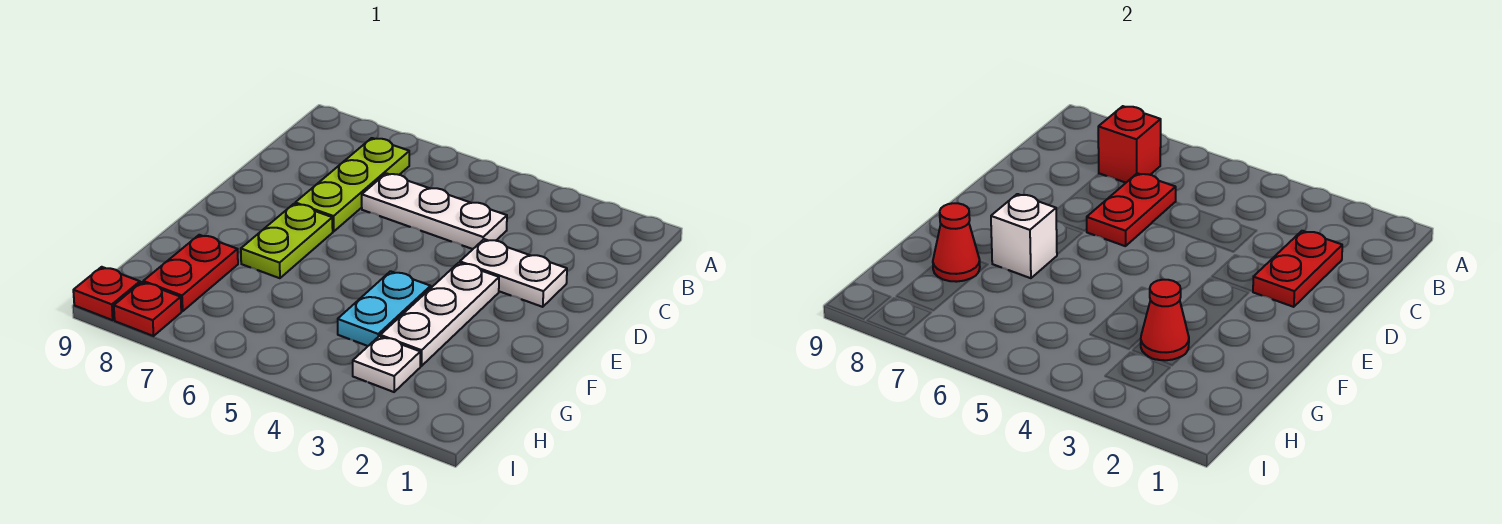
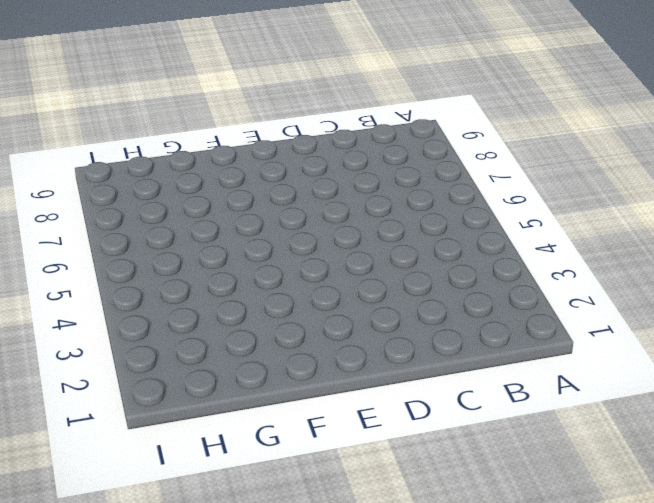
none -> lime plate B7:D7 level 1
none -> white plate C4:C6 level 1
none -> white plate D2:D3 level 1

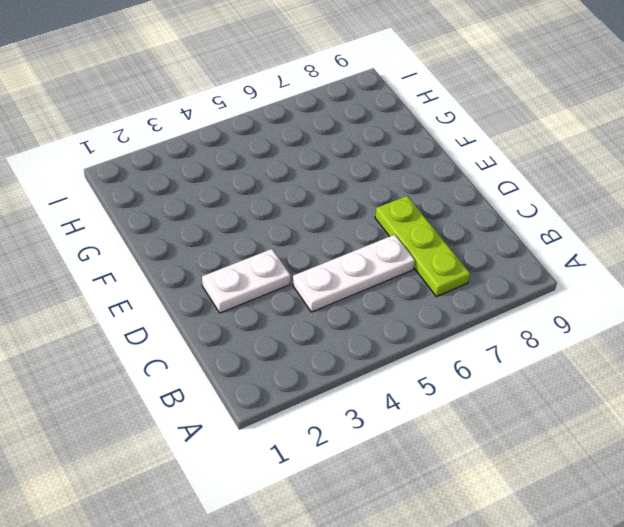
none -> white plate E3:G3 level 1
none -> lime plate E7:F7 level 1
none -> cyan plate F4:G4 level 1

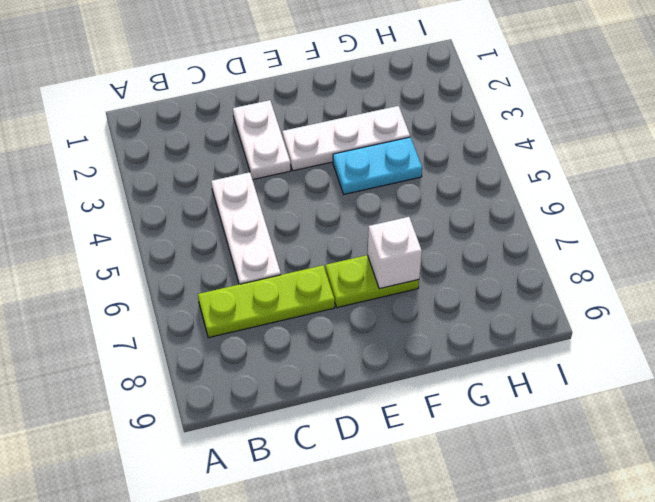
none -> red plate G8:H8 level 1
none -> white plate H3 level 1
none -> red plate I8 level 1

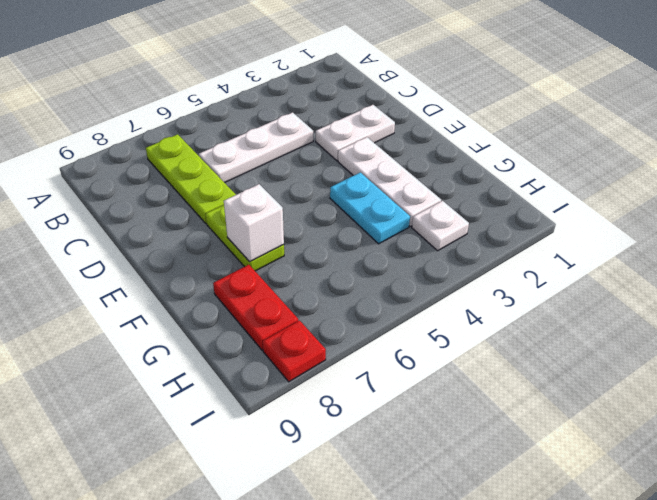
none -> red plate I9 level 1
none -> red brick B7 level 2
none -> red plate C2:D2 level 2

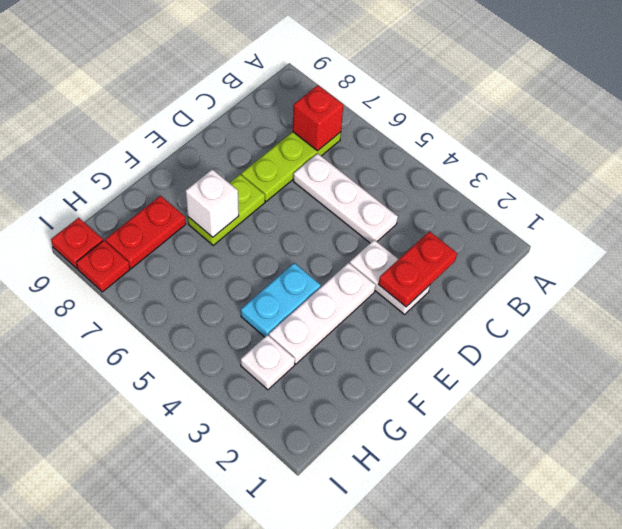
none -> red plate C6:D6 level 2
none -> red cone G3 level 2
none -> red cone G8 level 2

